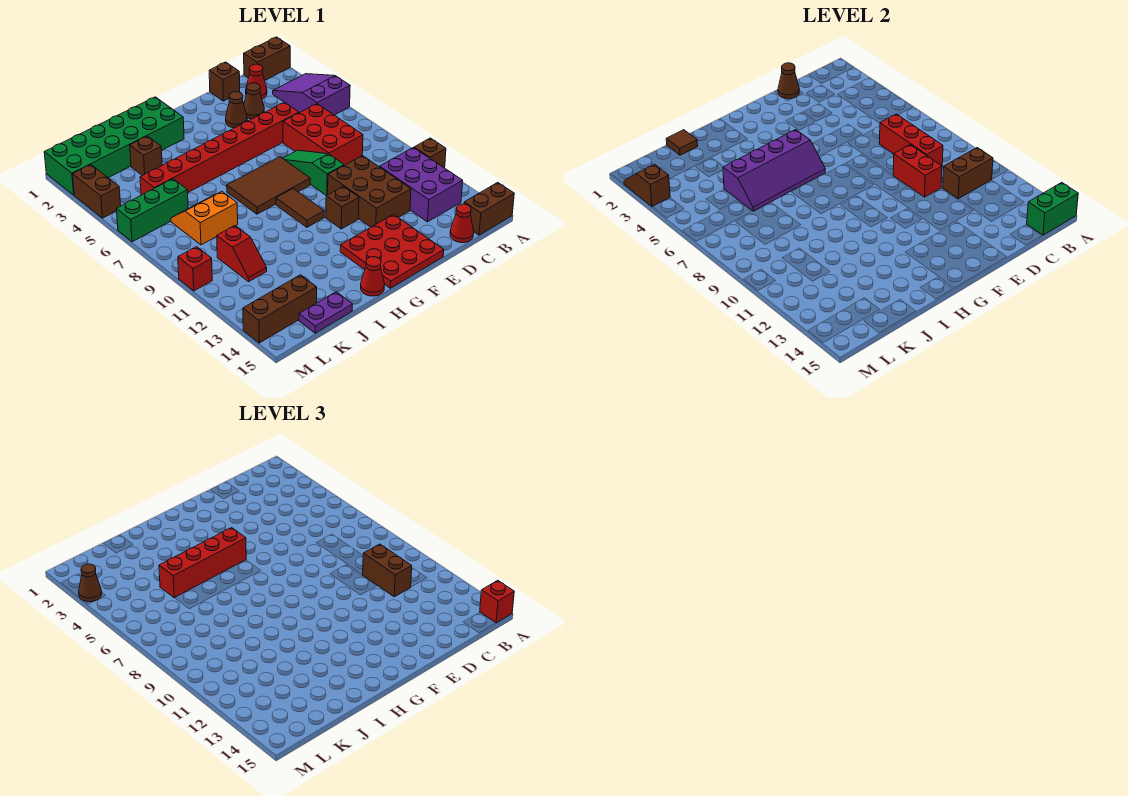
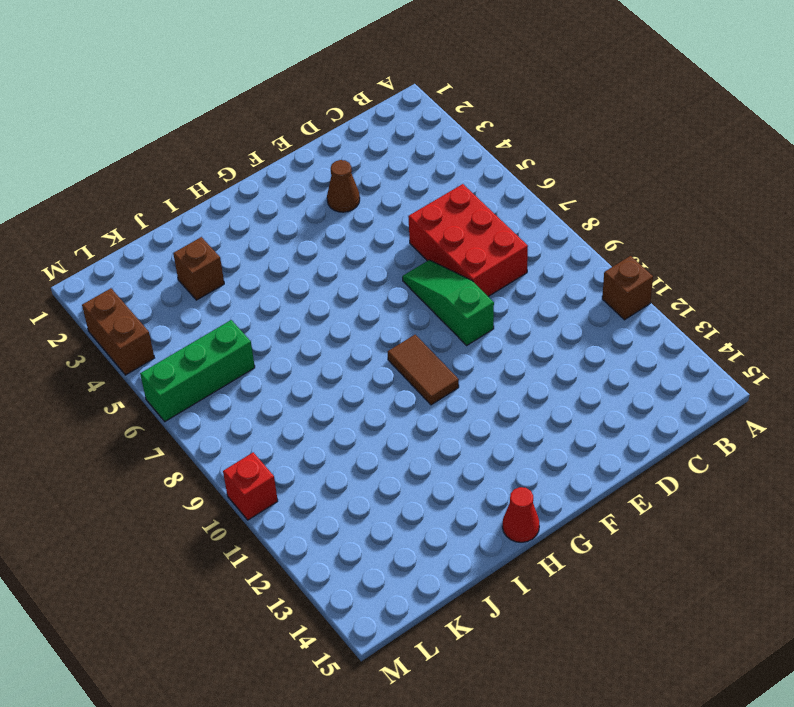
none -> brown brick A1:B1 level 1
none -> purple slope A3:B5 level 1 top 5
none -> brown brick A15:B15 level 1
none -> purple brick B11:C13 level 1

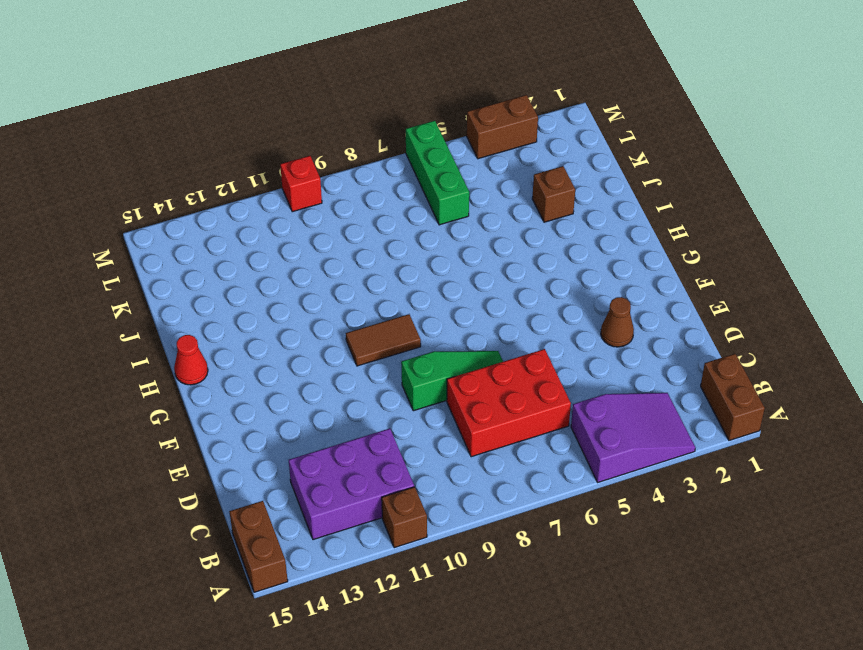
none -> red cone C2 level 1
none -> red cone C15 level 1
none -> brown brick D1 level 1
none -> brown cone D3 level 1

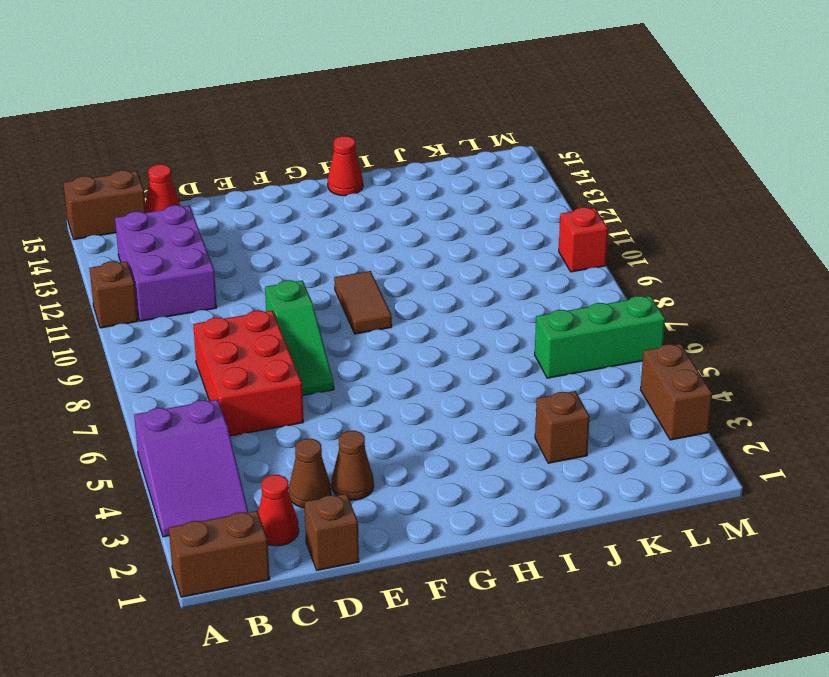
none -> red brick D5:K5 level 1
none -> brown brick D10:E12 level 1
none -> red plate E13:G15 level 1
none -> brown tile F7:H8 level 1

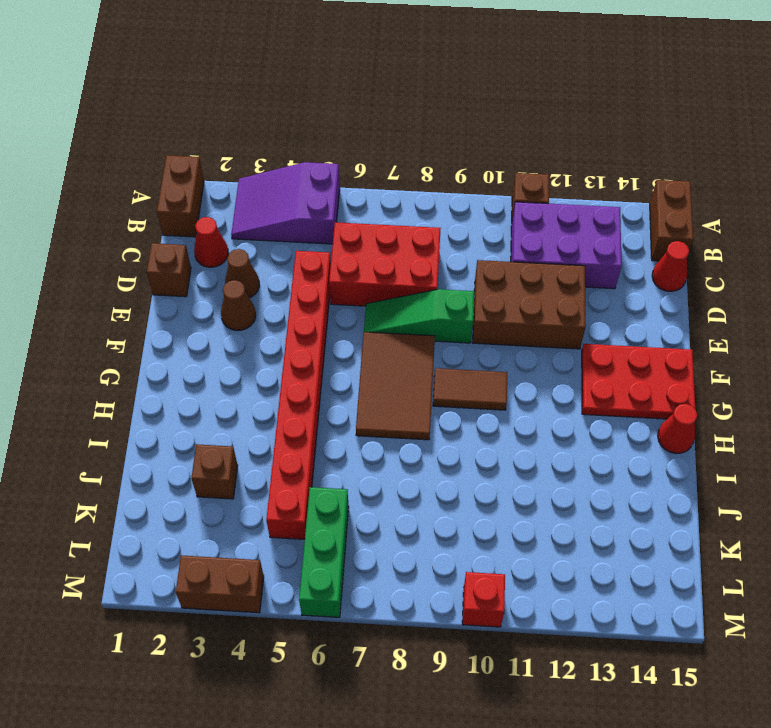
red plate F13:G15 level 1 -> red plate E13:G15 level 1
none -> brown brick F11 level 1
none -> green brick H1:M2 level 1
none -> orange slope J7:K8 level 1 top 8
none -> purple plate J15:K15 level 1

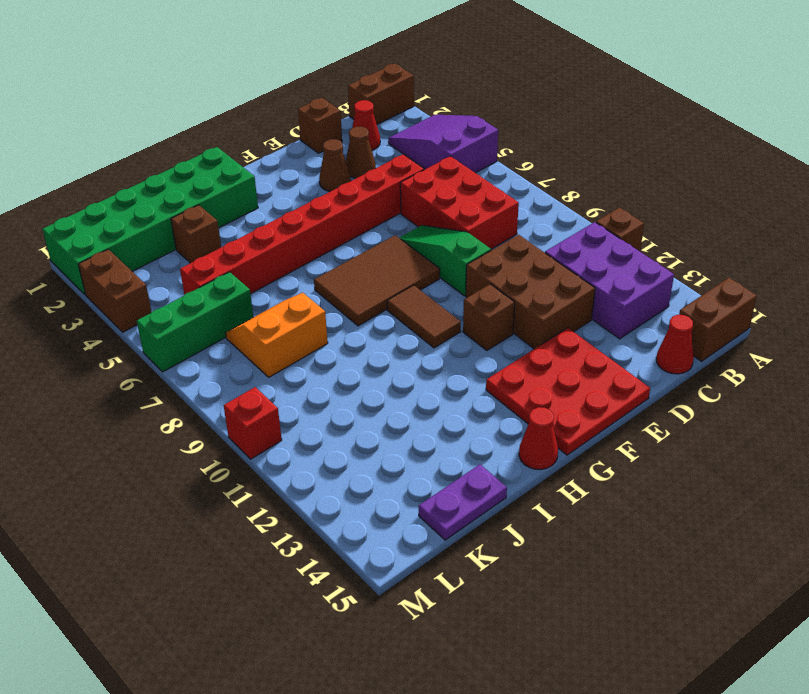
none -> red slope K10:K11 level 1 top 10
none -> brown brick K14:M14 level 1
none -> green brick A15:B15 level 2
none -> brown brick B11:C11 level 2

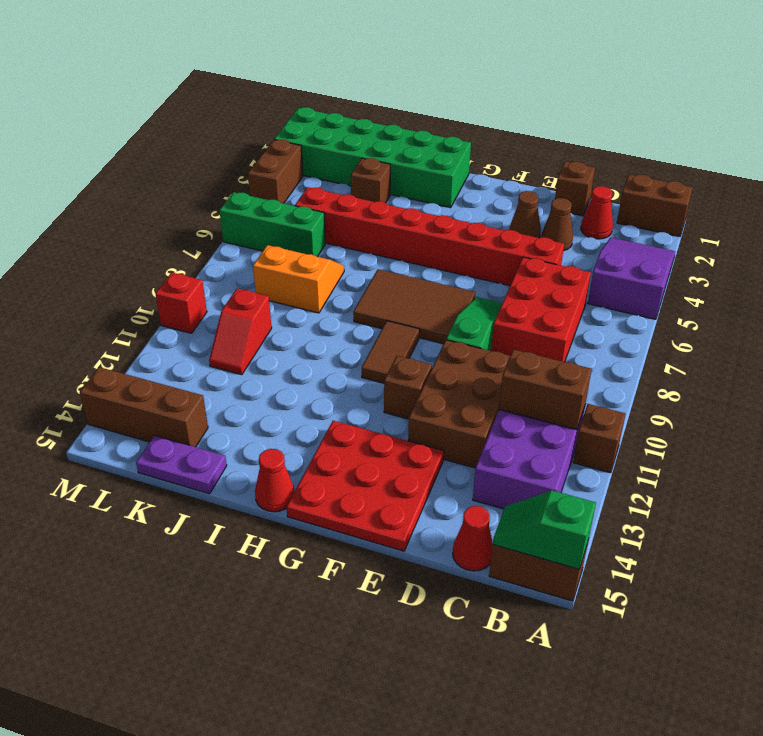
green slope A15:B15 level 2 top A -> green brick A15:B15 level 2
none -> red brick C7:C9 level 2
none -> brown cone D1 level 2
none -> red brick D9:D10 level 2
none -> purple slope G5:J6 level 2 top 5

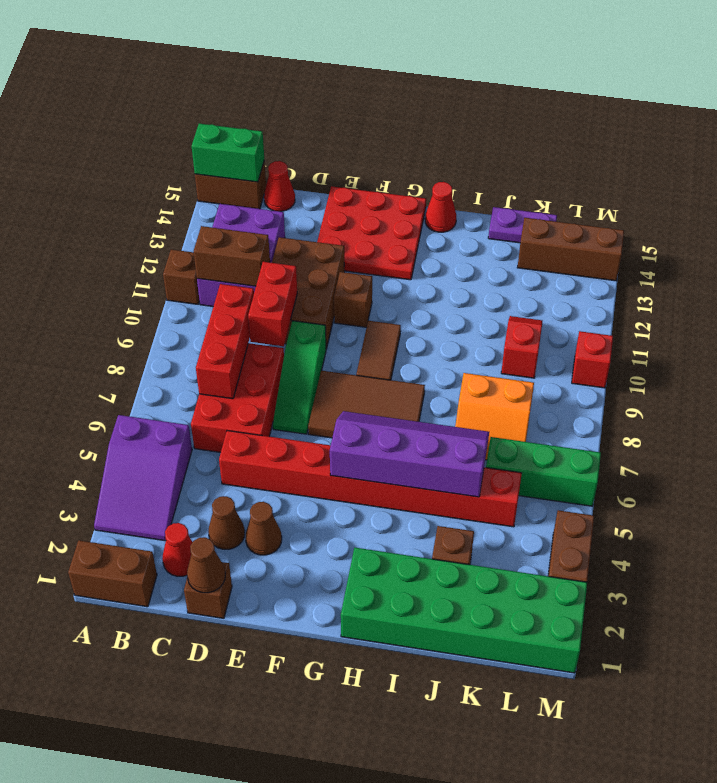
none -> brown tile J1 level 2
none -> brown slope M2:M3 level 2 top 3
none -> red brick A15 level 3
none -> brown brick C10:C11 level 3

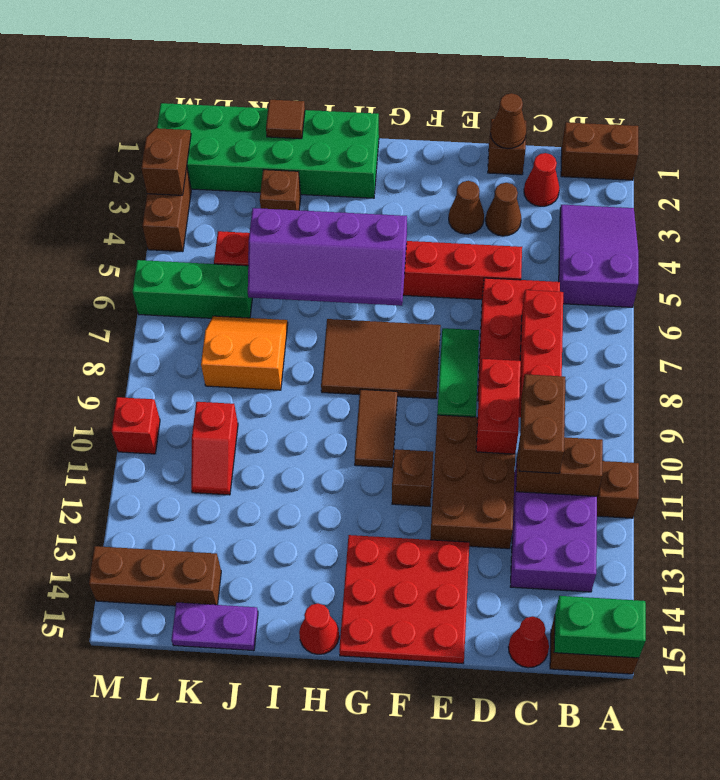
none -> red brick A15 level 3
none -> red brick G5:J5 level 3
none -> brown cone M3 level 3

